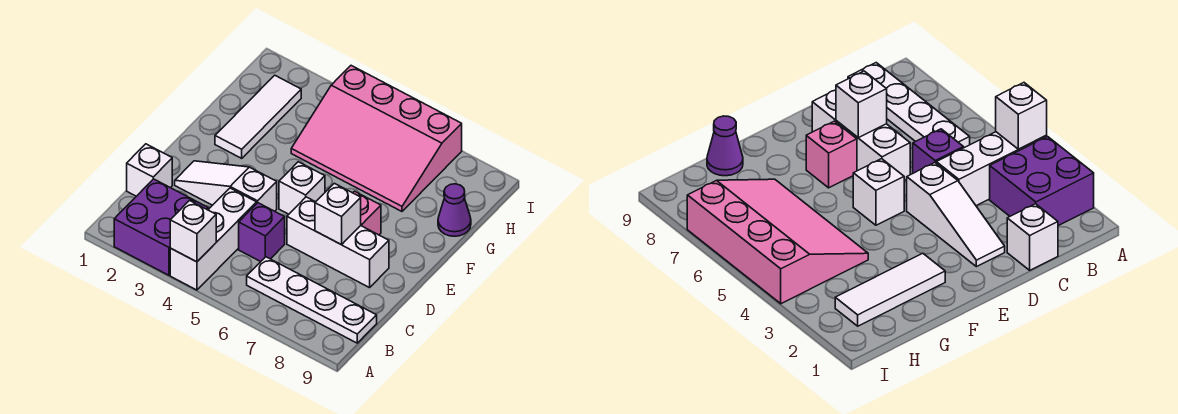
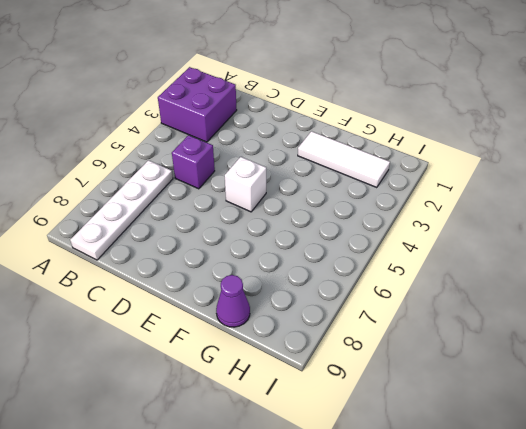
none -> white brick A4:C4 level 1
none -> white brick C1 level 1
none -> white slope D2:D4 level 1 top 4

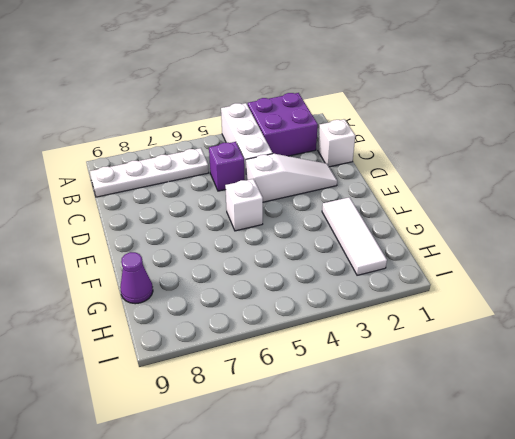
none -> white brick D6:D8 level 1
none -> pink brick E7 level 1
none -> pink slope G4:I7 level 1 top I

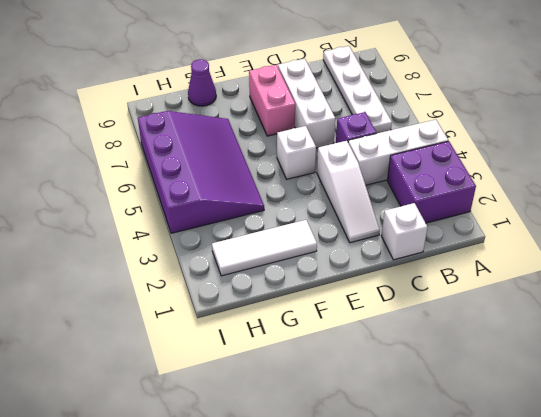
pink brick E7:E8 level 1 -> pink brick E7 level 1
purple slope G4:I7 level 1 top I -> pink slope G4:I7 level 1 top I
none -> white brick A4 level 2
none -> white brick D7 level 2

